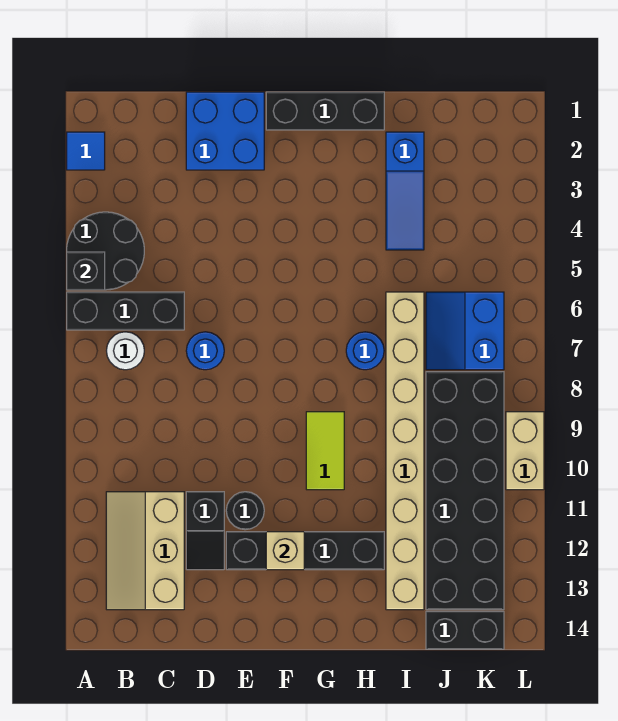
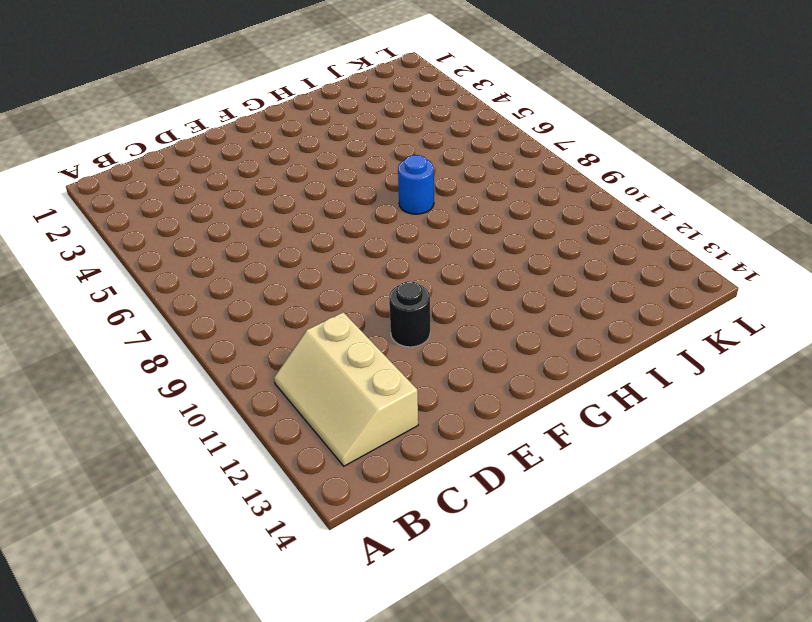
none -> blue tile A2 level 1
none -> black round brick A4:B5 level 1
none -> black brick A6:C6 level 1

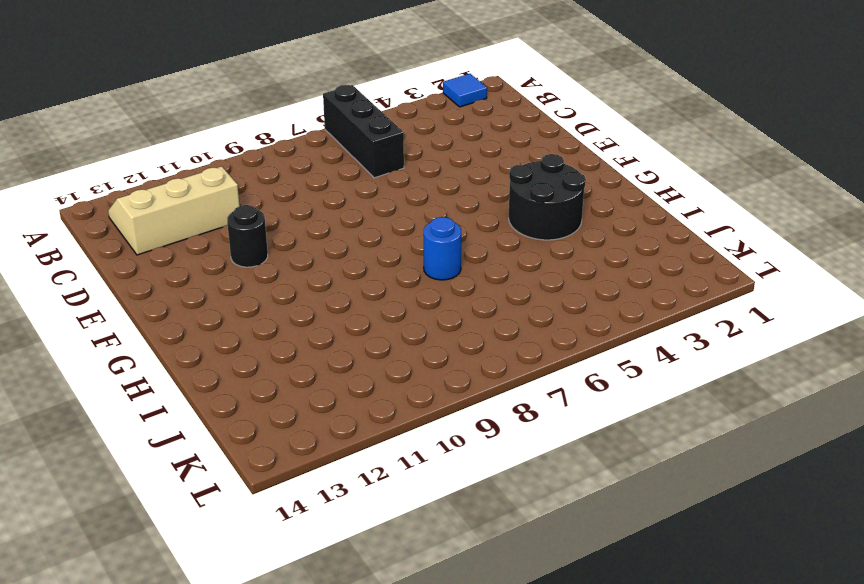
black round brick G3:H4 level 1 -> black round brick A4:B5 level 1
none -> white round brick B7 level 1
none -> blue brick D1:E2 level 1
none -> blue round brick D7 level 1

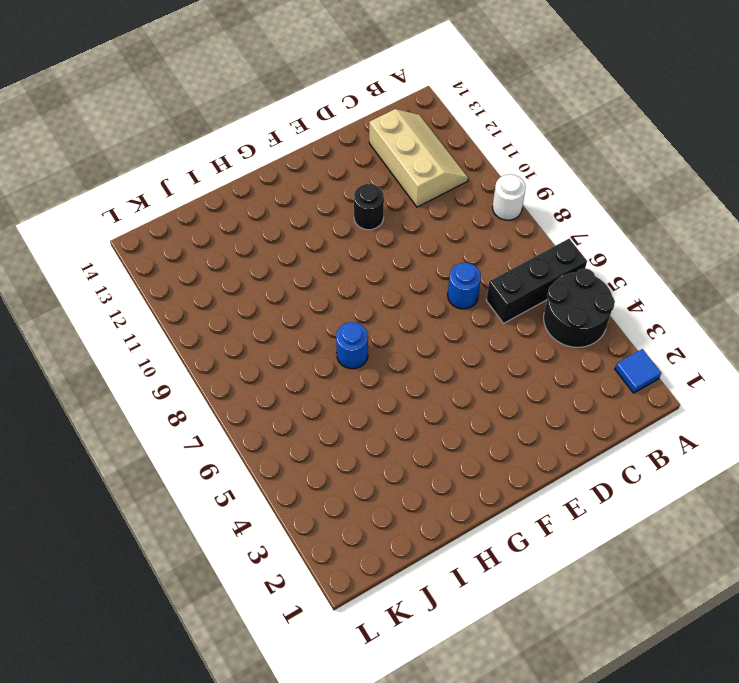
white round brick A9 level 1 -> white round brick B7 level 1
none -> blue brick D1:E2 level 1
none -> black slope D11:D12 level 1 top 11
none -> black brick E12:H12 level 1

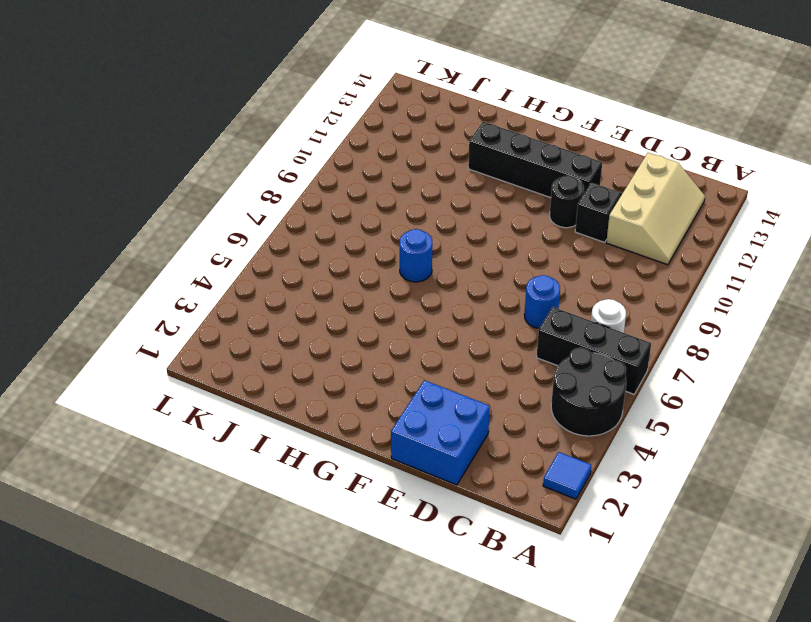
none -> black brick F1:H1 level 1
none -> lime tile G9:G10 level 1
none -> blue slope I2:I4 level 1 top 2

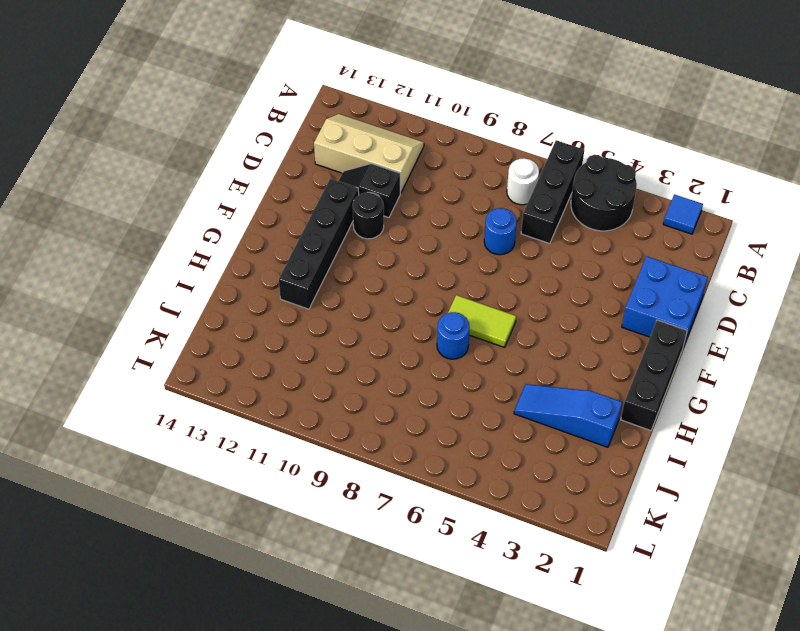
lime tile G6:G7 level 1 -> lime tile G9:G10 level 1
none -> tan brick I6:I13 level 1
none -> blue slope J6:K7 level 1 top K
none -> black brick J8:K13 level 1

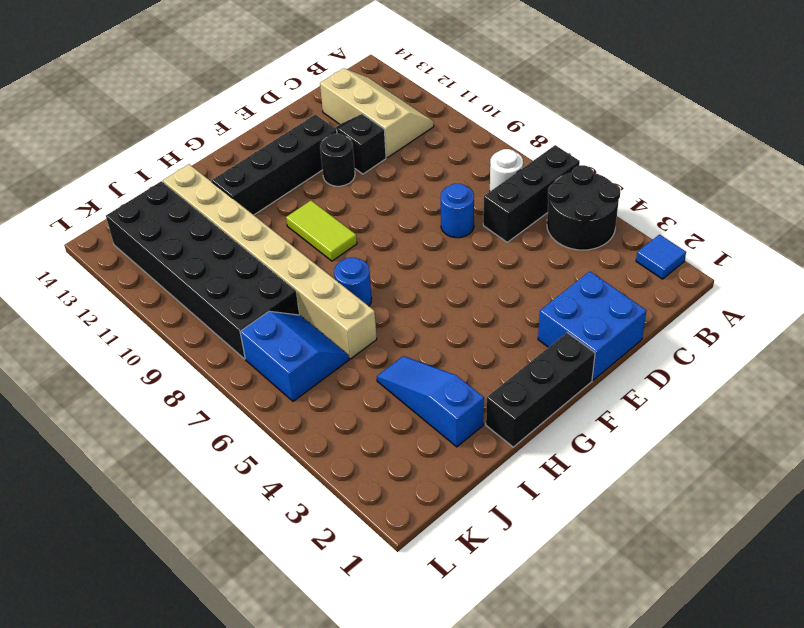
none -> black brick J14:K14 level 1
none -> tan brick L9:L10 level 1
none -> black brick A5 level 2

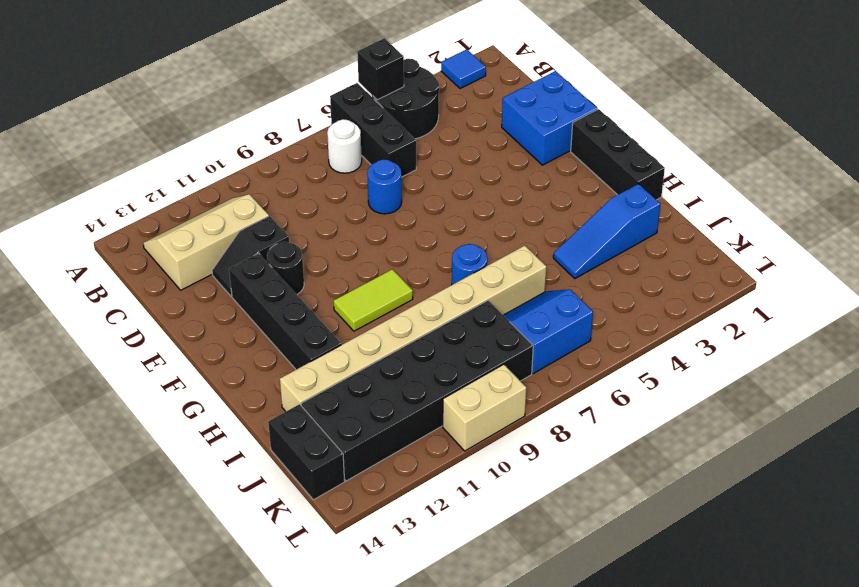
none -> tan brick F12 level 2

